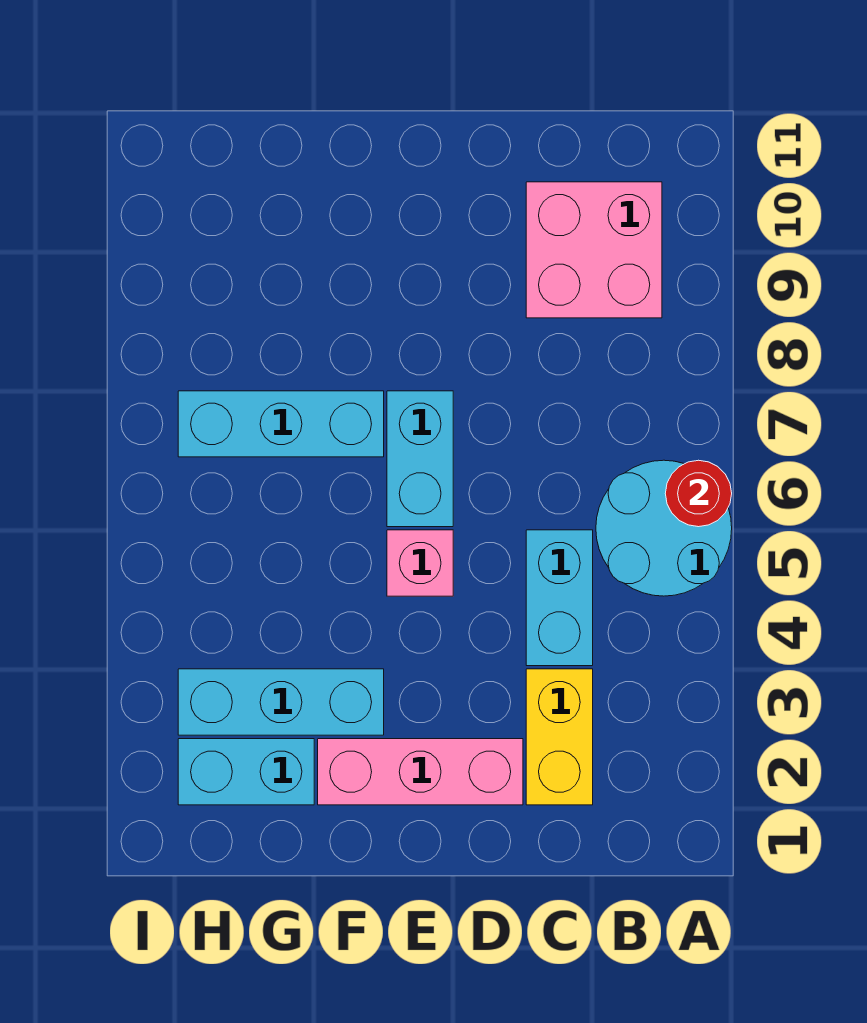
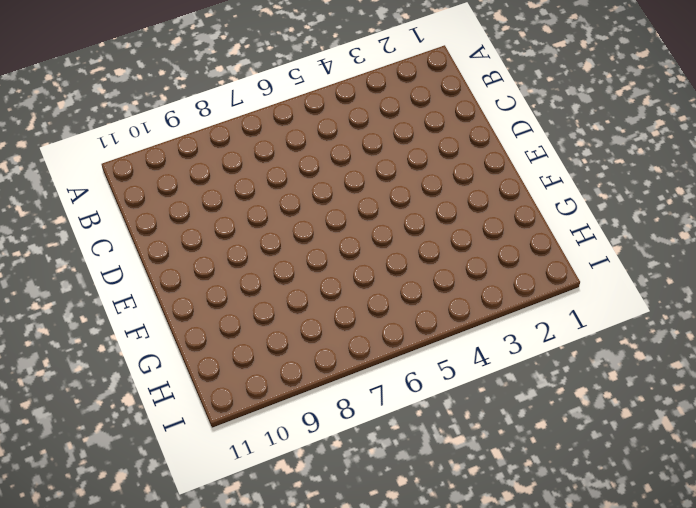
none -> cyan round brick A5:B6 level 1
none -> pink brick B9:C10 level 1

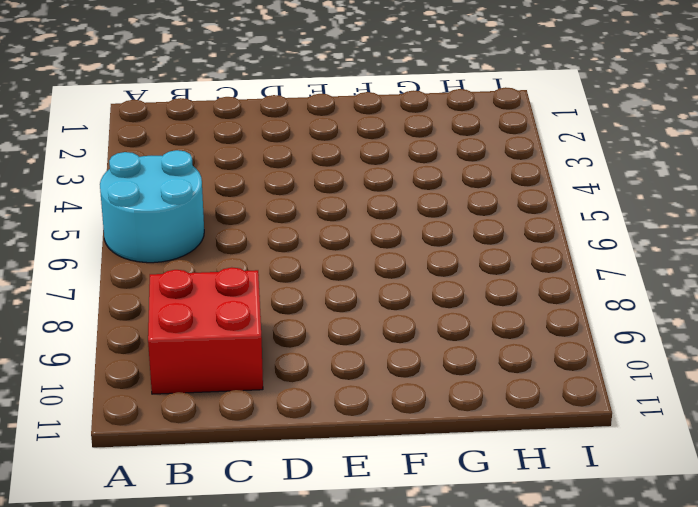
red brick B9:C10 level 1 -> pink brick B9:C10 level 1
none -> yellow brick C2:C3 level 1
none -> cyan brick C4:C5 level 1

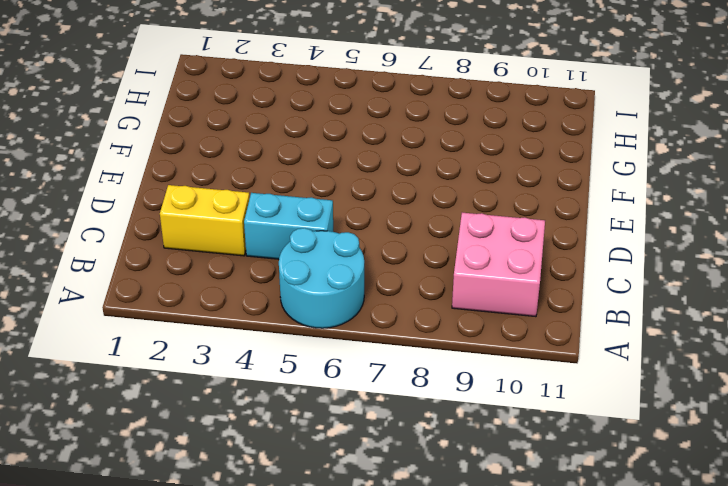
none -> pink brick D2:F2 level 1
none -> pink brick E5 level 1

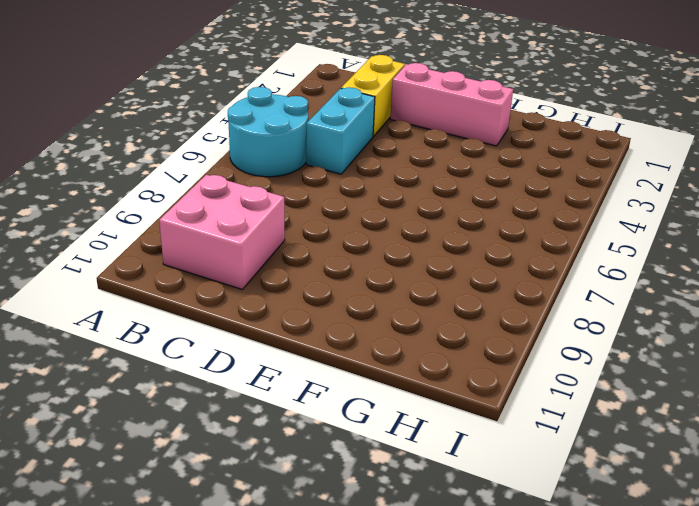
none -> pink brick E5 level 1
none -> cyan brick E6:E7 level 1

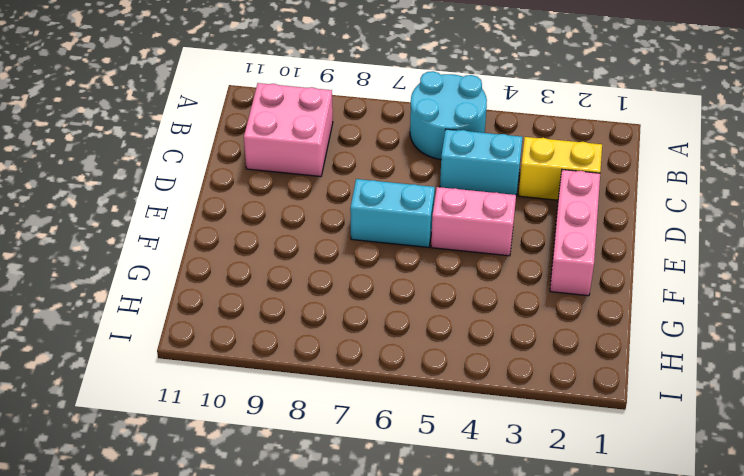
pink brick E4:E5 level 1 -> pink brick E5 level 1
none -> cyan brick F3:H3 level 1
none -> cyan brick F7:H7 level 1

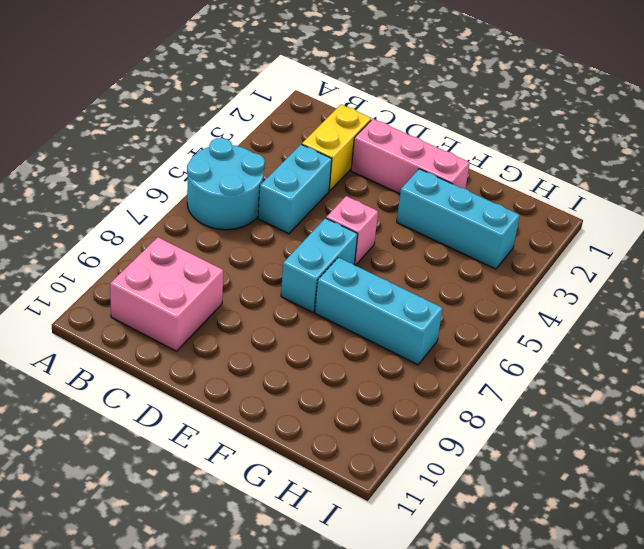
none -> cyan brick G2:H2 level 1
none -> red round brick A6 level 2

